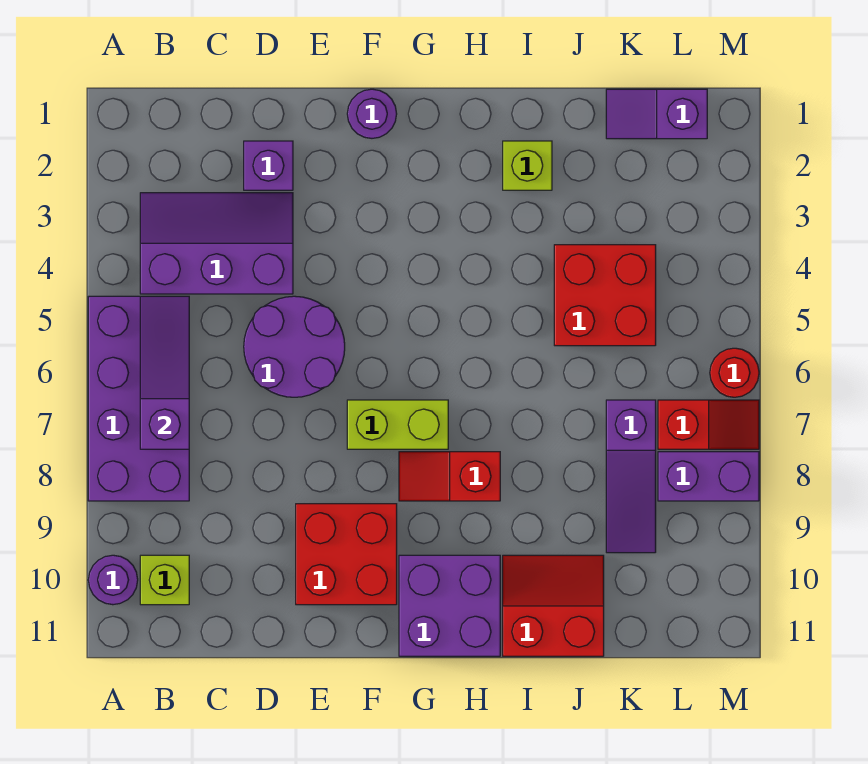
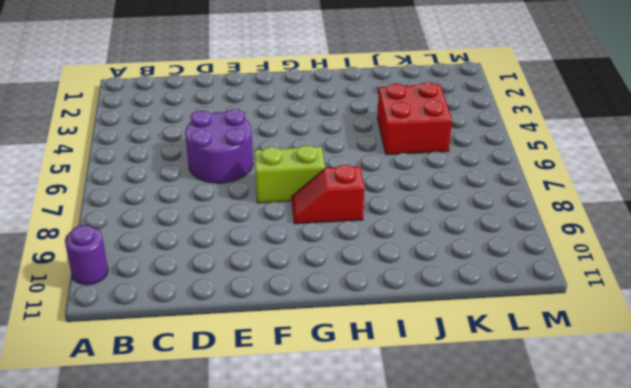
none -> purple brick A5:B8 level 1
none -> purple slope B3:D4 level 1 top 4
none -> lime brick B10 level 1

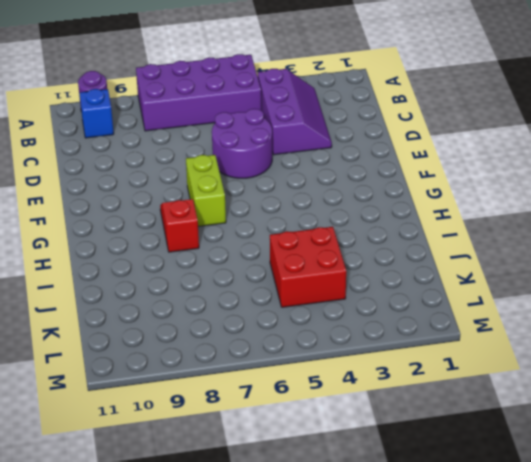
blue brick B10 level 1 -> lime brick B10 level 1
none -> purple brick D2 level 1
none -> red brick E9:F10 level 1
none -> purple round brick F1 level 1

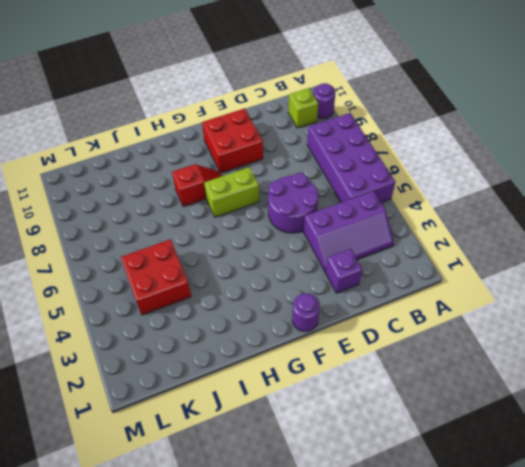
none -> purple brick G10:H11 level 1
none -> lime brick I2 level 1
none -> red slope I10:J11 level 1 top 11

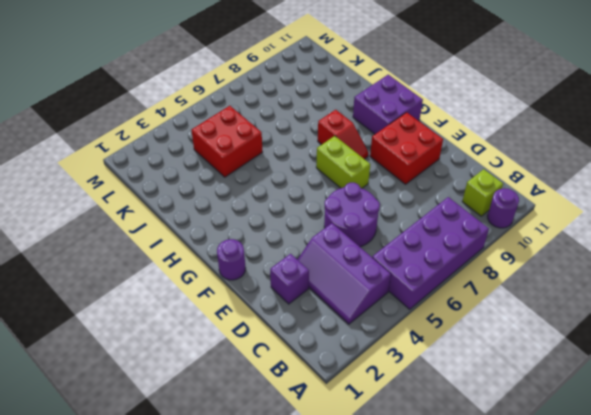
none -> lime brick I2 level 1
none -> red slope I10:J11 level 1 top 11
none -> purple slope K1:L1 level 1 top L

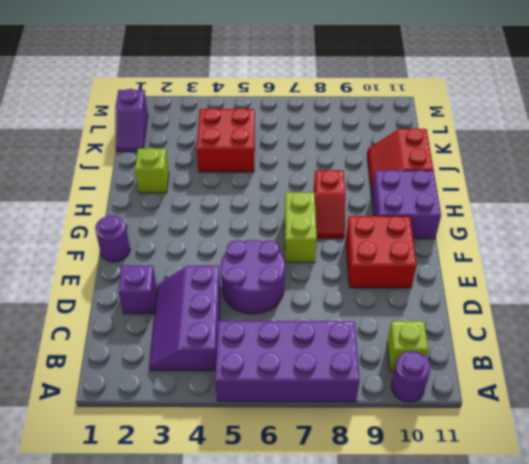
none -> purple slope K7:K9 level 1 top 7
none -> red slope L7:M7 level 1 top L
none -> purple brick L8:M8 level 1

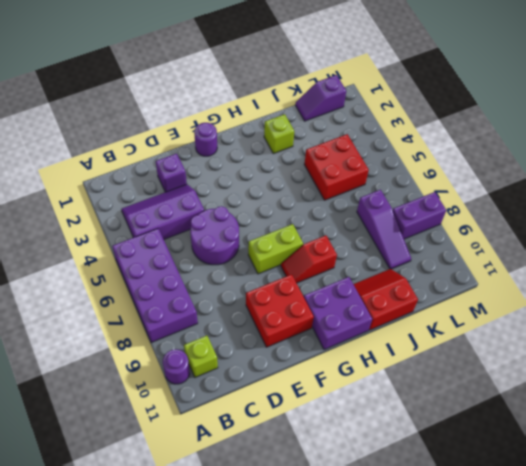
none -> red slope L7:M7 level 1 top L
none -> red round brick M6 level 1
none -> purple slope B5:B7 level 2 top 7

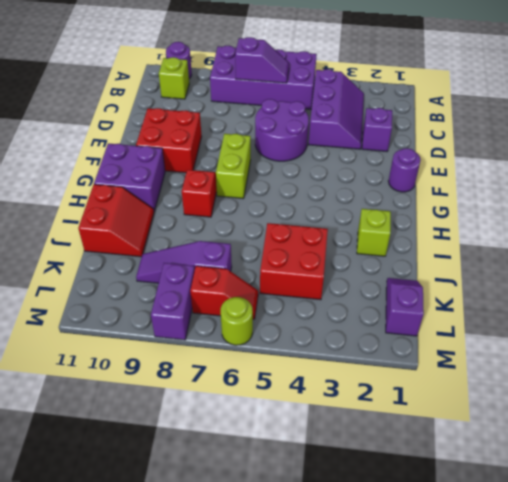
purple slope B6:B7 level 2 top 7 -> purple slope B5:B7 level 2 top 7
red slope L6:L7 level 1 top 7 -> red slope L7:M7 level 1 top L
lime round brick M6 level 1 -> red round brick M6 level 1

